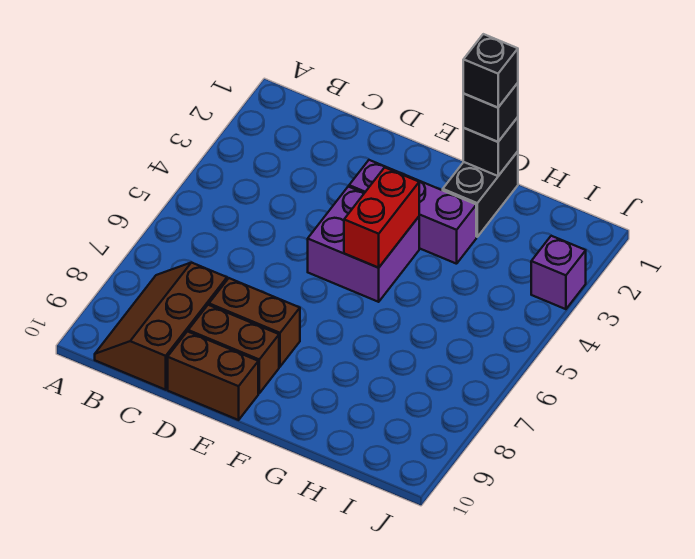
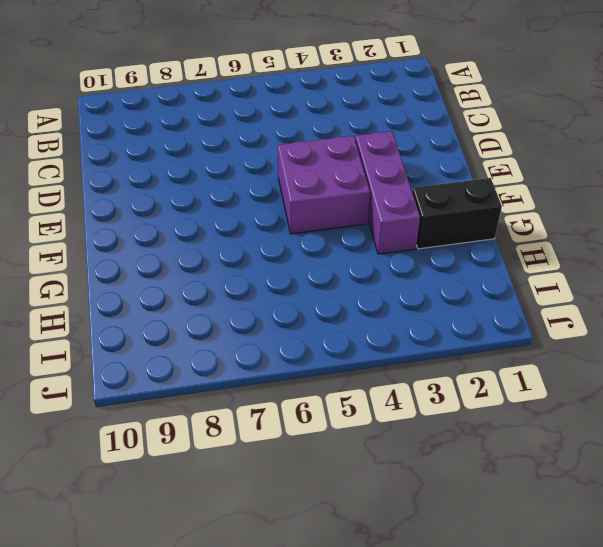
none -> brown slope B8:C10 level 1 top C
none -> brown brick D8:E8 level 1
none -> brown brick D9:E9 level 1

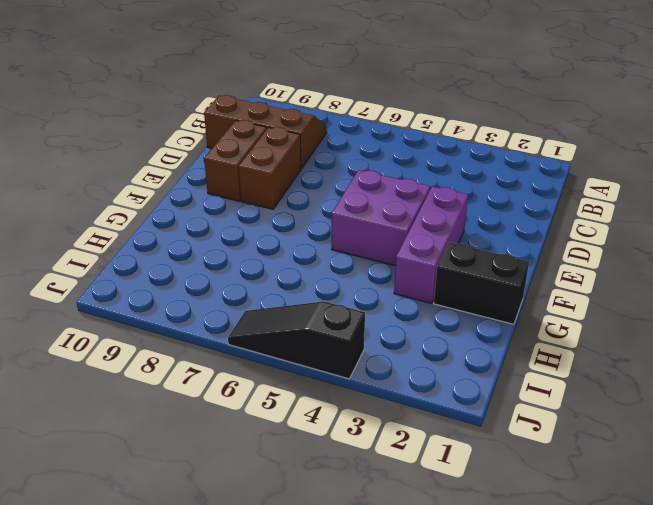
black slope J4:J6 level 1 top 4 -> none
none -> brown brick D10:E10 level 1
none -> purple brick J3 level 1
none -> red brick F4:F5 level 2

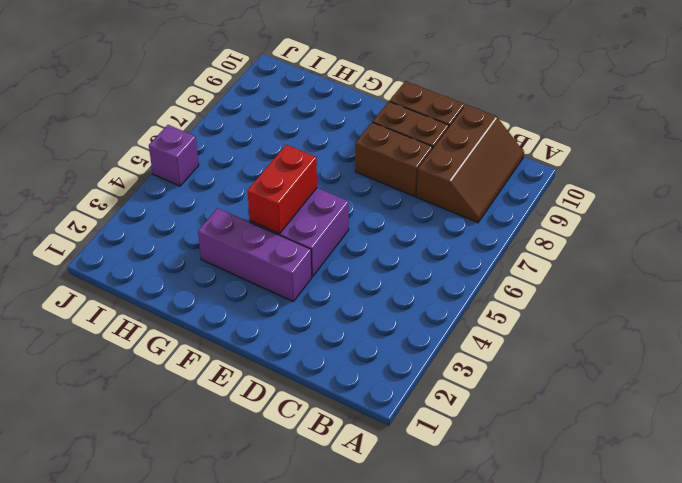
purple brick J5 level 1 -> purple brick J3 level 1
none -> black brick G1:G2 level 1
none -> black brick G1 level 2
none -> black brick G1 level 3

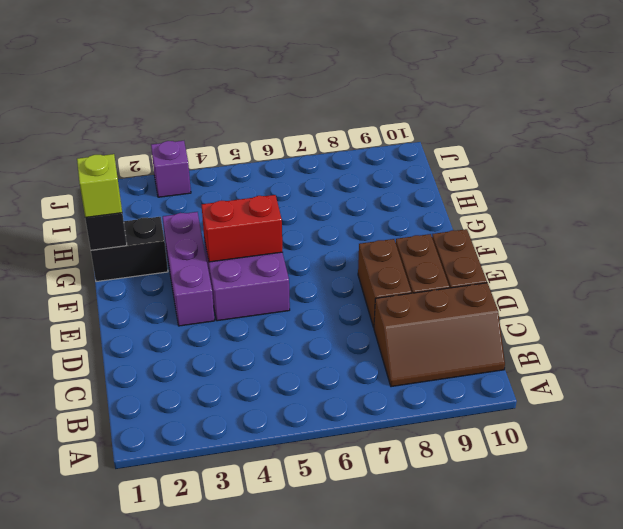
lime brick G1 level 3 -> black brick G1 level 3
none -> black brick G1 level 4

